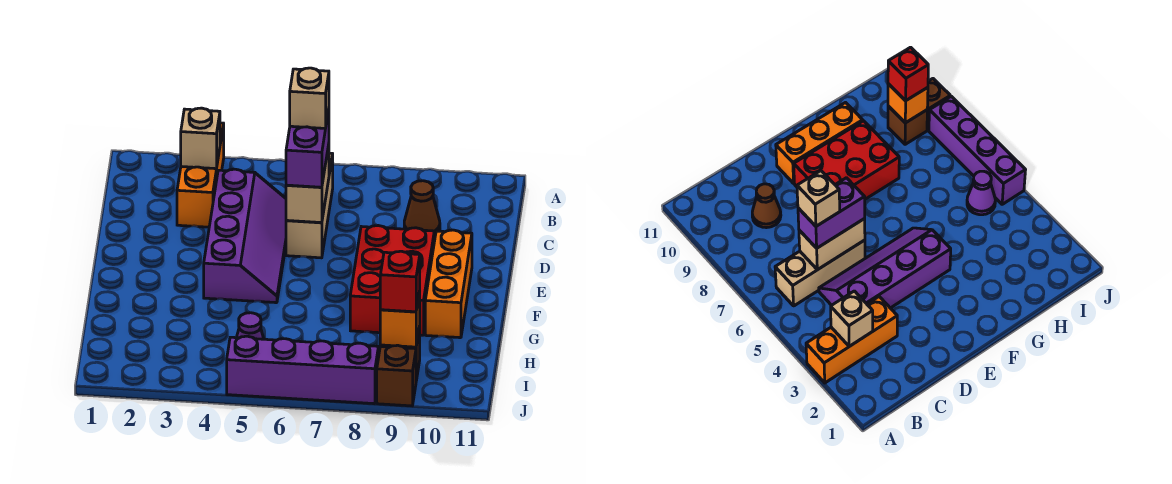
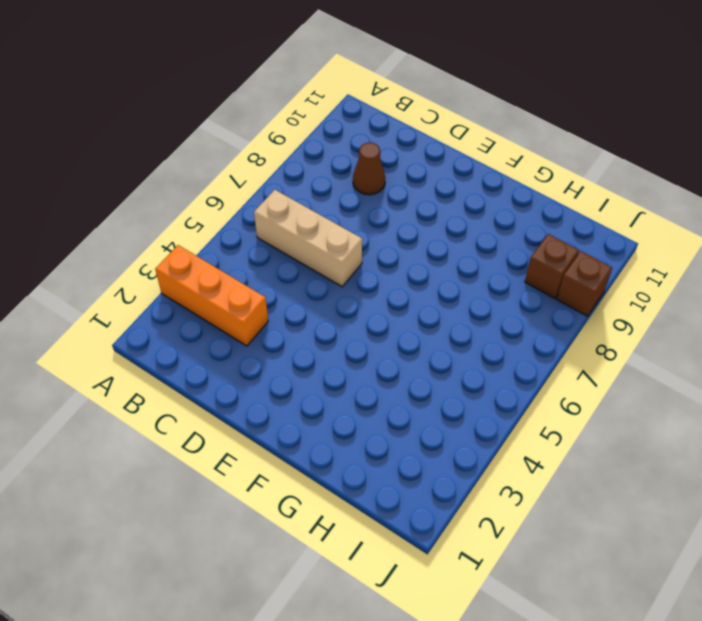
none -> purple slope C4:F5 level 1 top 4
none -> red brick E8:G9 level 1
none -> orange brick E10:G10 level 1

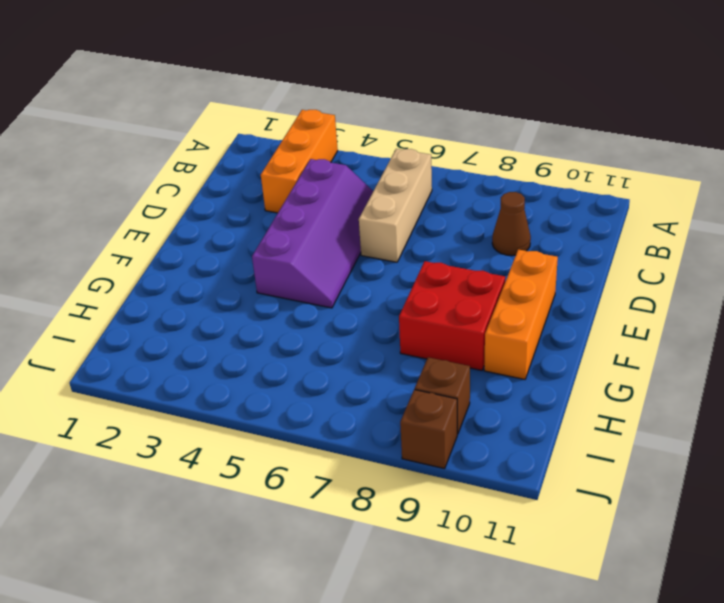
red brick F8:G9 level 1 -> red brick E8:G9 level 1
none -> purple cone I5 level 1
none -> purple brick J5:J8 level 1
none -> tan brick B3 level 2

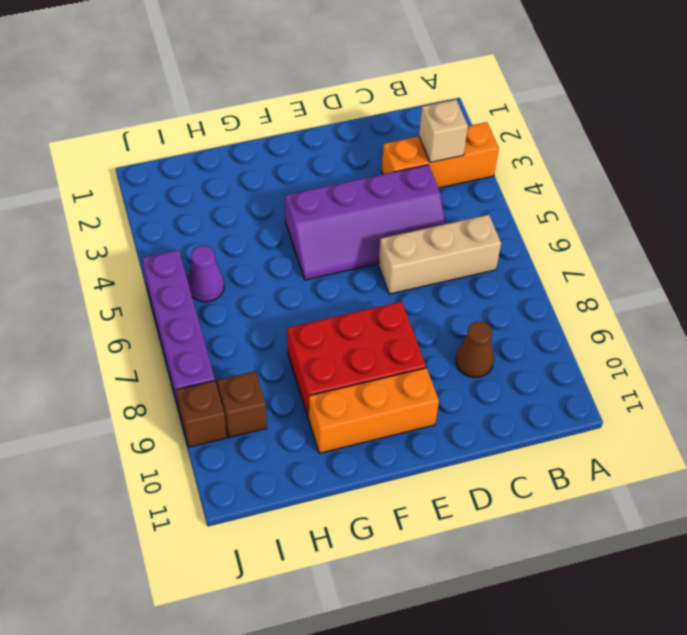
none -> tan brick C6:D6 level 2
none -> orange brick I9 level 2
none -> purple brick C6:D6 level 3

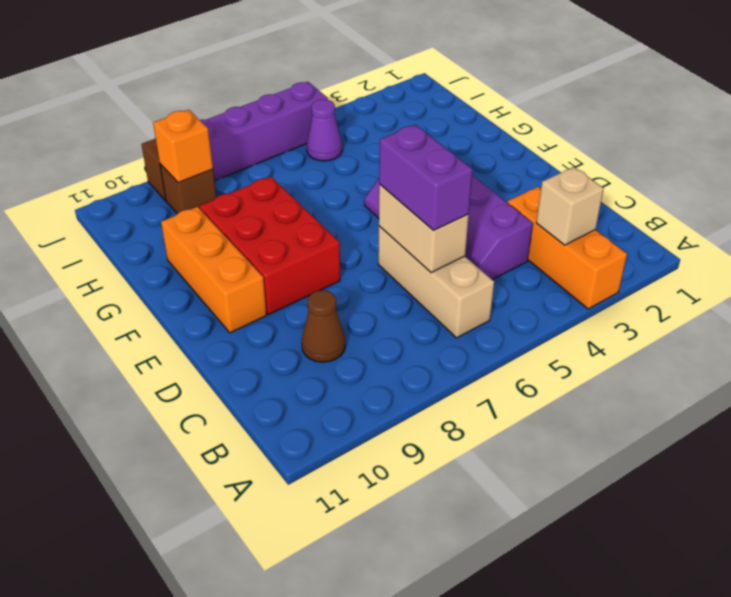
none -> red brick I9 level 3
none -> tan brick C6 level 4

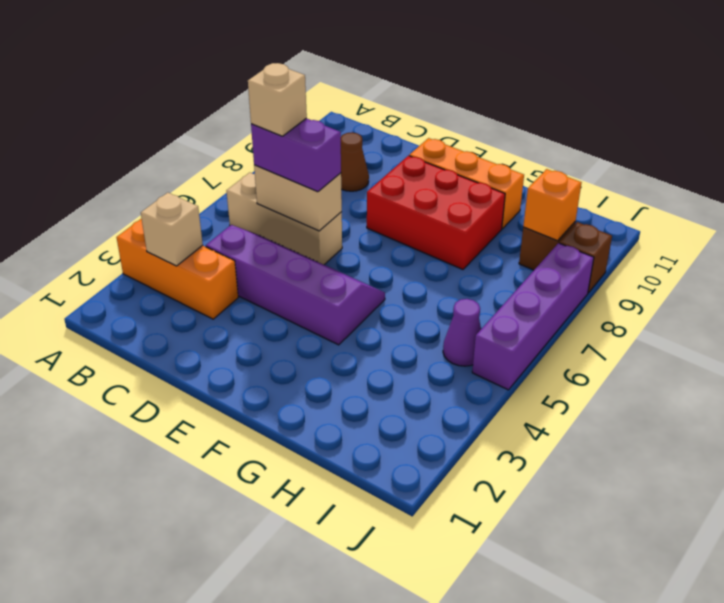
none -> red brick I9 level 3

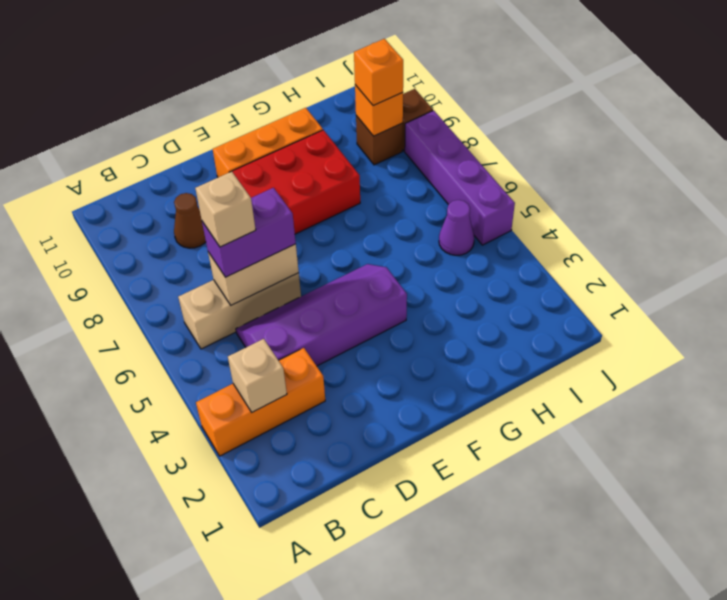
orange brick I9 level 3 -> red brick I9 level 3

